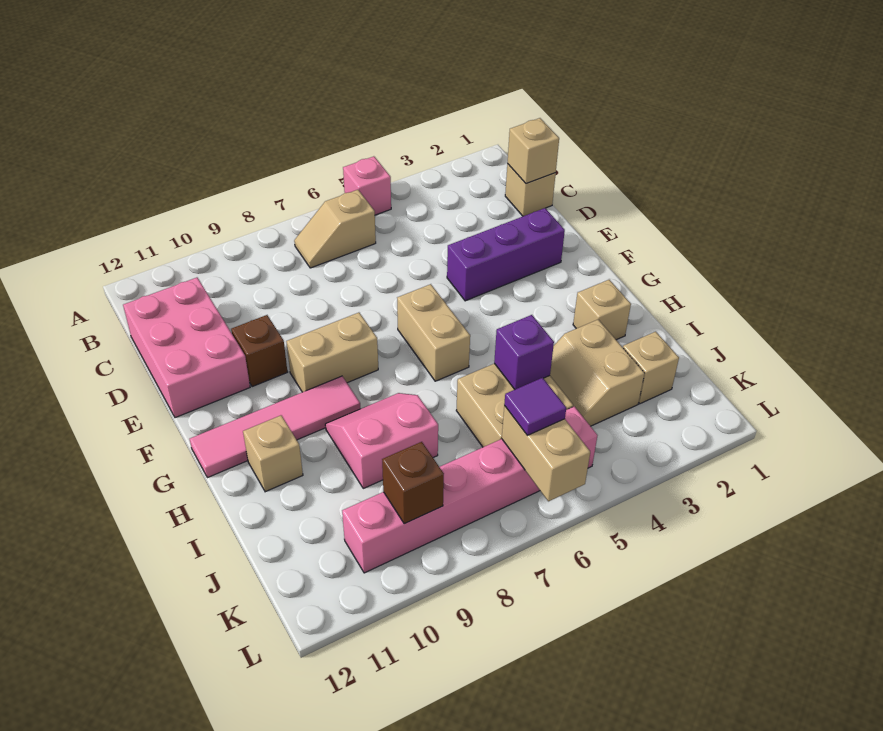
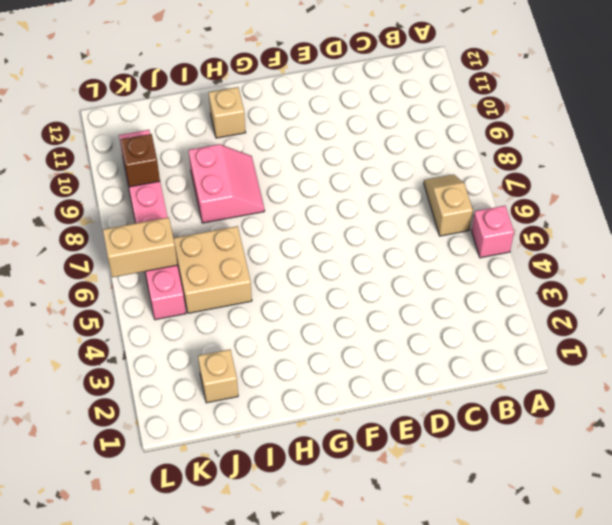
none -> tan brick C1 level 1
none -> pink brick C11:E12 level 1
none -> purple brick E2:E4 level 1

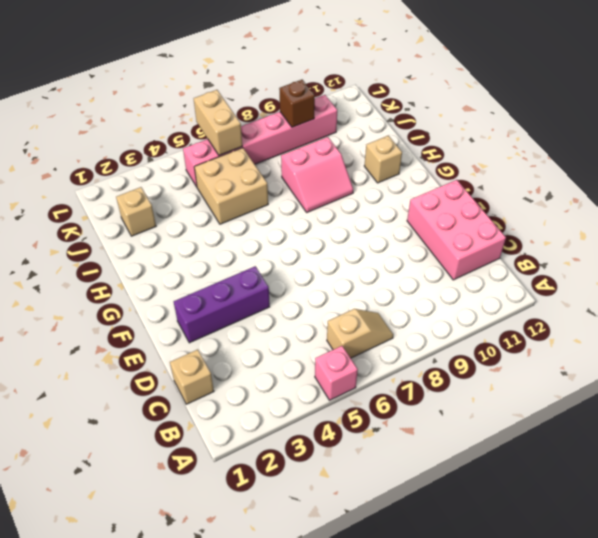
none -> brown brick E10 level 1
none -> tan brick F6:G6 level 1
none -> tan brick F8:F9 level 1

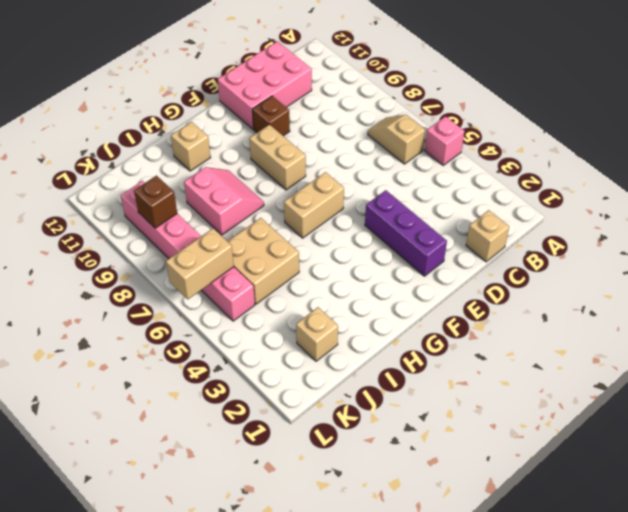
none -> pink tile G9:G12 level 1
none -> tan brick H2 level 1
none -> tan slope I3:J4 level 1 top 3

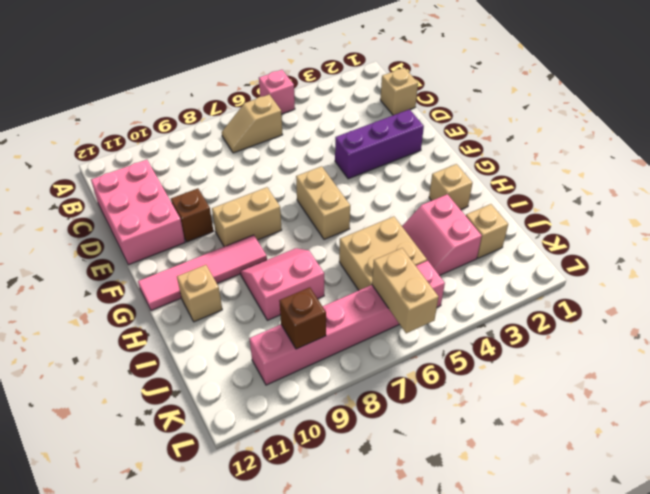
pink slope I3:J4 level 1 top 3 -> tan slope I3:J4 level 1 top 3
none -> tan brick C1 level 2
none -> purple brick I5 level 2
none -> purple tile K6 level 3

